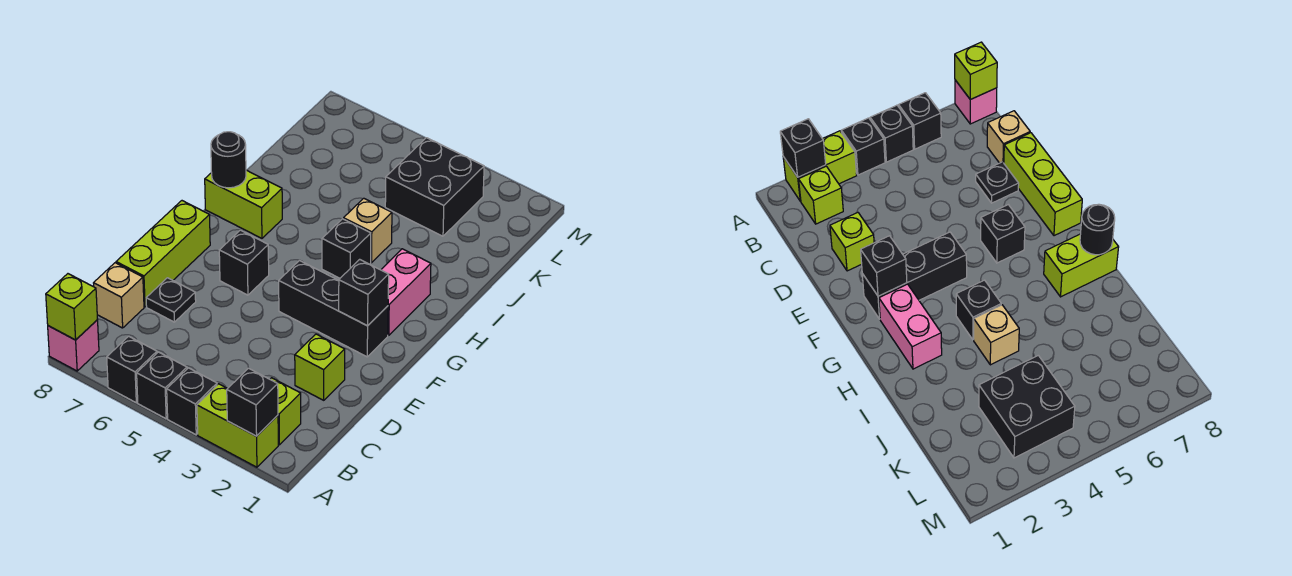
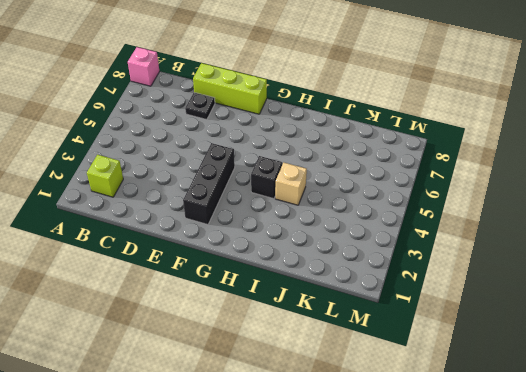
none -> lime brick A2:A3 level 1
none -> black brick A4 level 1
none -> black brick A5 level 1

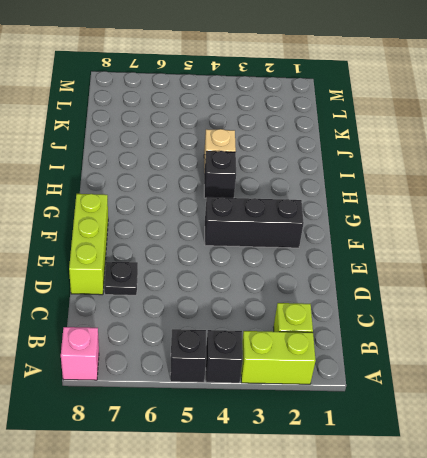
none -> black brick A6 level 1
none -> tan brick C8 level 1
none -> lime brick D2 level 1

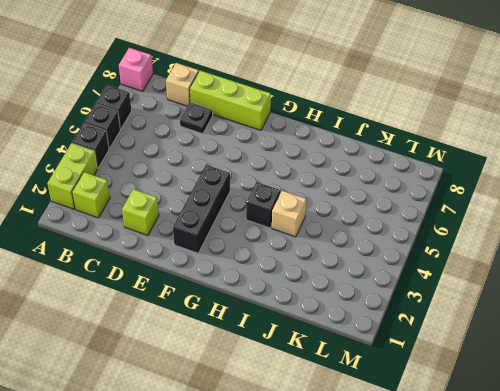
none -> black brick F6 level 1
none -> pink brick G2:H2 level 1
none -> lime brick H7:H8 level 1

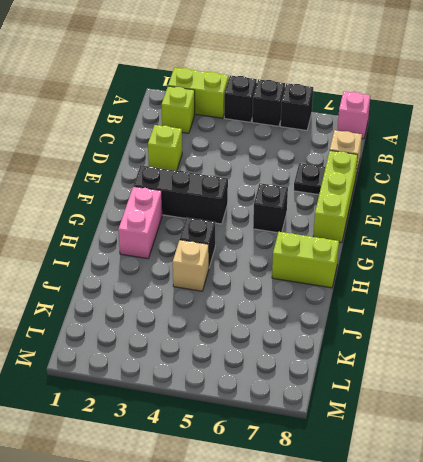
none -> black brick K3:L4 level 1
none -> black brick A2 level 2
none -> lime brick A8 level 2

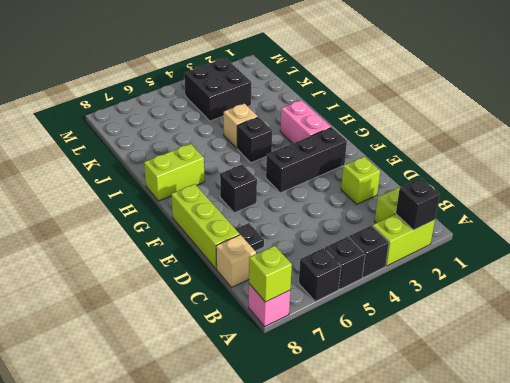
none -> black brick F2 level 2
none -> black round brick H8 level 2

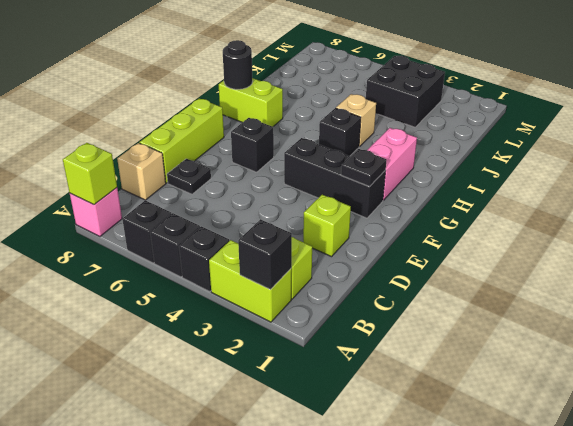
black plate F2 level 2 -> black brick F2 level 2

